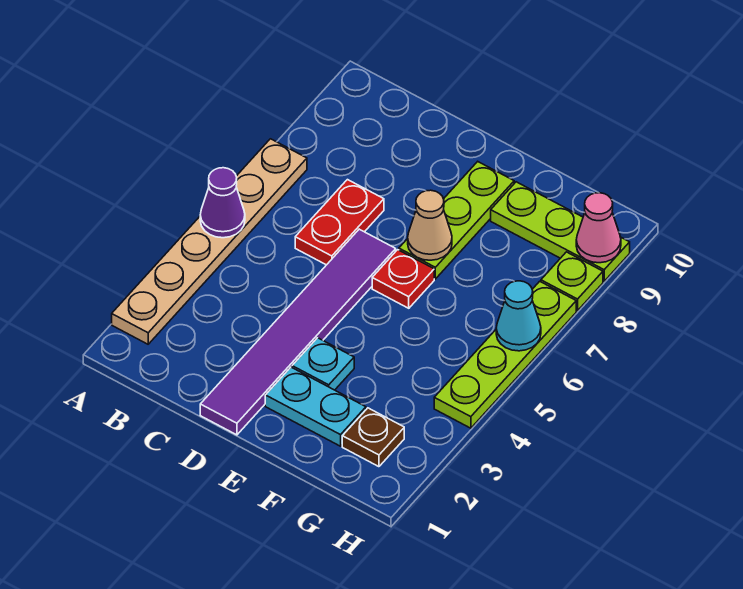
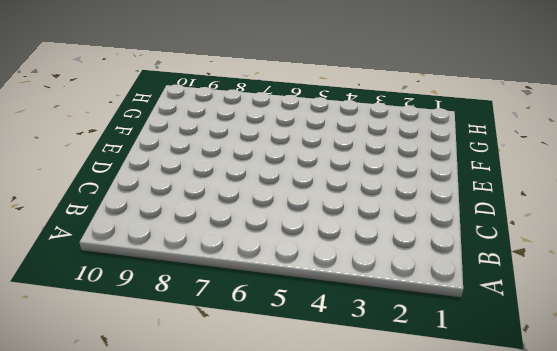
none -> tan plate A2:A7 level 1
none -> red plate C6:C7 level 1
none -> purple tile D1:D6 level 1

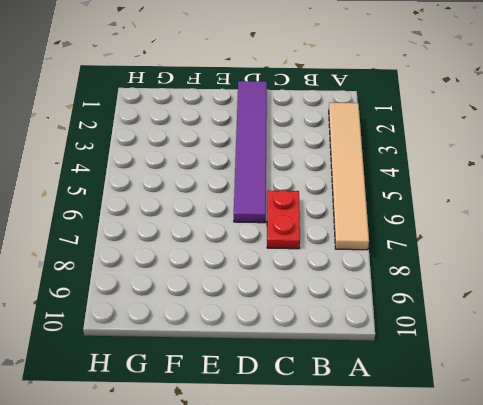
tan tile A2:A7 level 1 -> tan plate A2:A7 level 1
none -> cyan plate E2:F2 level 1
none -> cyan plate E3 level 1
none -> red plate E6 level 1

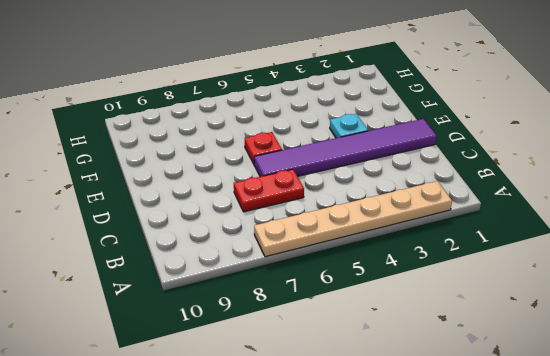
none -> cyan plate E2:F2 level 1
none -> lime plate E7:E9 level 1
none -> lime plate F9:H9 level 1

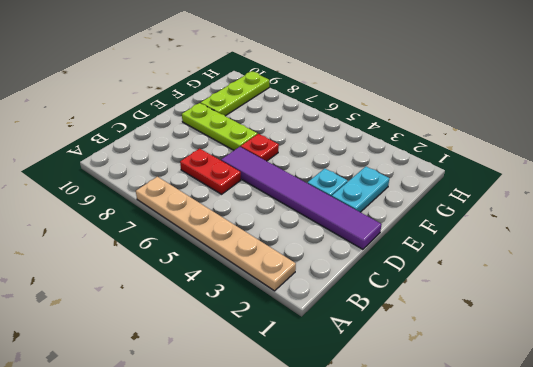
none -> brown plate G2 level 1
none -> lime plate H4:H7 level 1
none -> lime plate H8 level 1

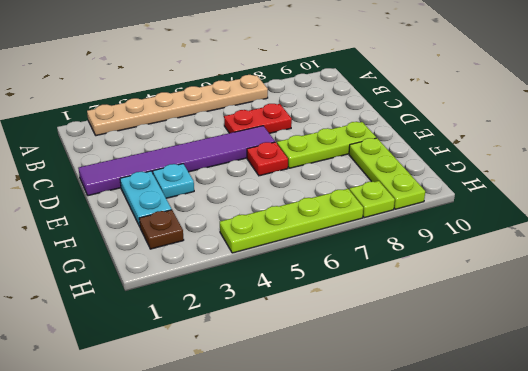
none -> purple cone A5 level 2
none -> tan cone E7 level 2
none -> cyan cone H6 level 2

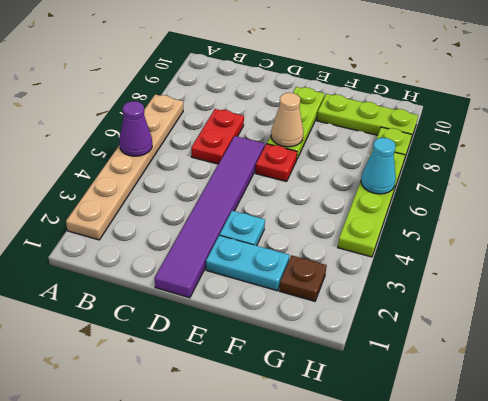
none -> pink cone H9 level 2

